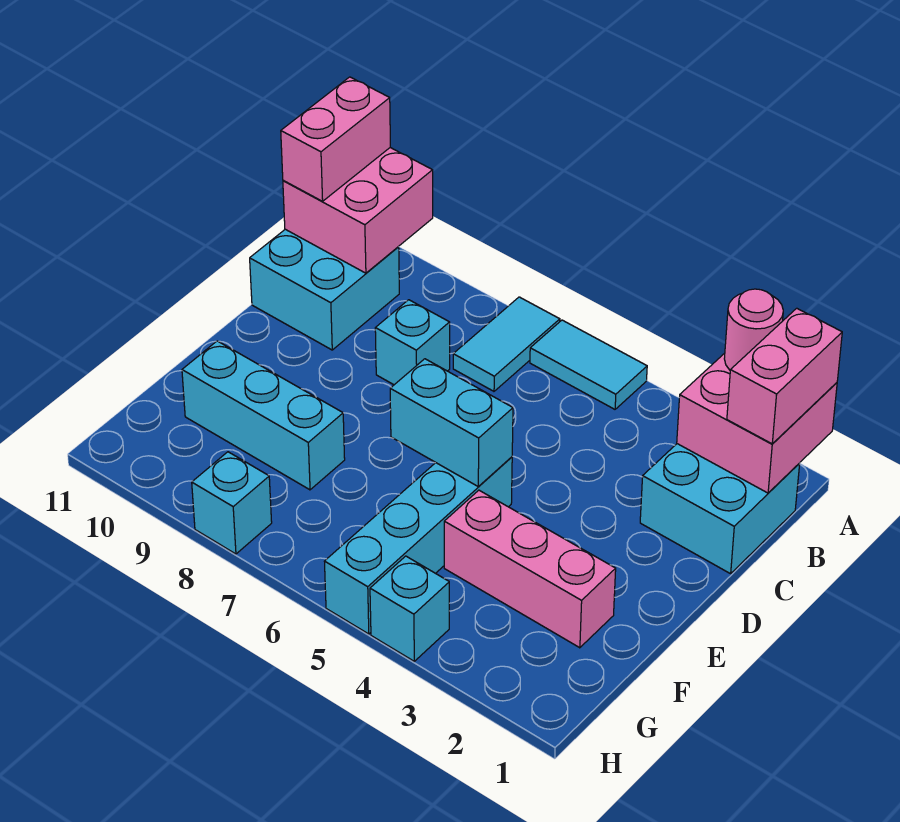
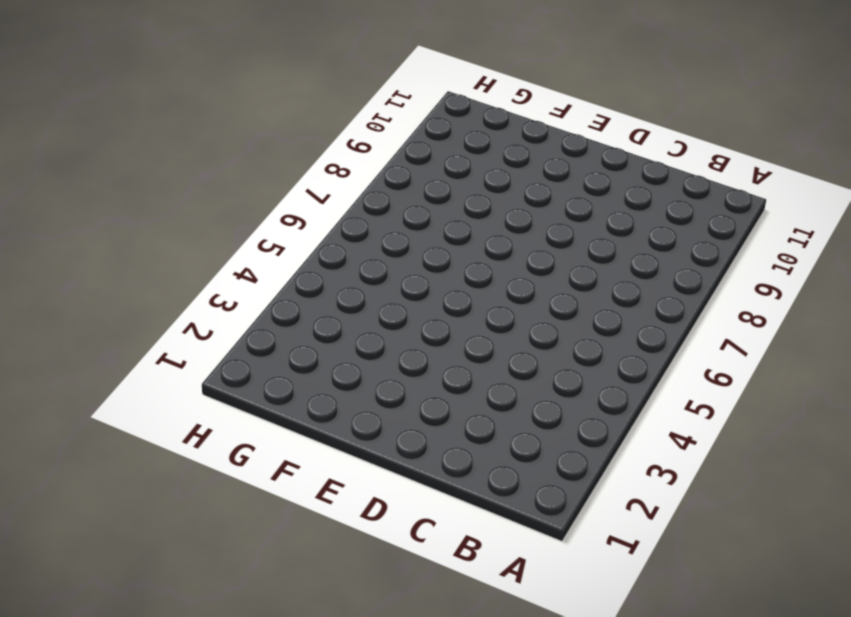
none -> cyan tile A5:A6 level 1
none -> cyan tile A7:B7 level 1
none -> cyan brick B1:C2 level 1

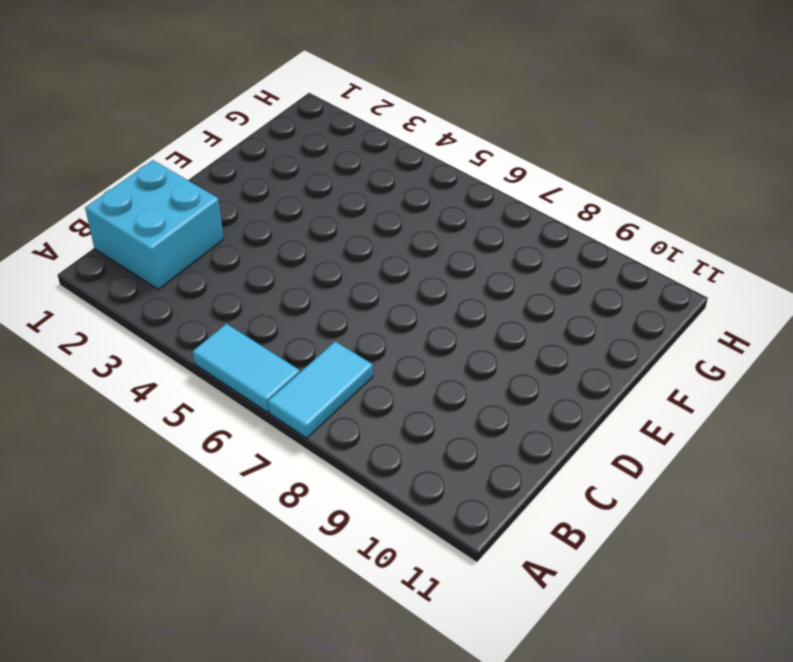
none -> cyan brick B10:C11 level 1
none -> cyan brick C8 level 1
none -> cyan brick E5:H5 level 1

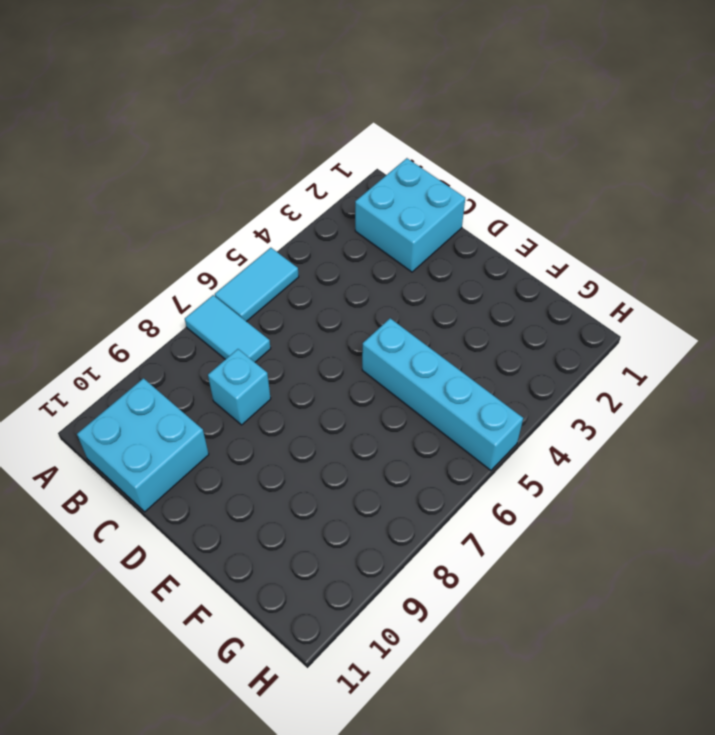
none -> pink brick F2:F4 level 1
none -> cyan brick F8:F10 level 1
none -> cyan brick H4 level 1

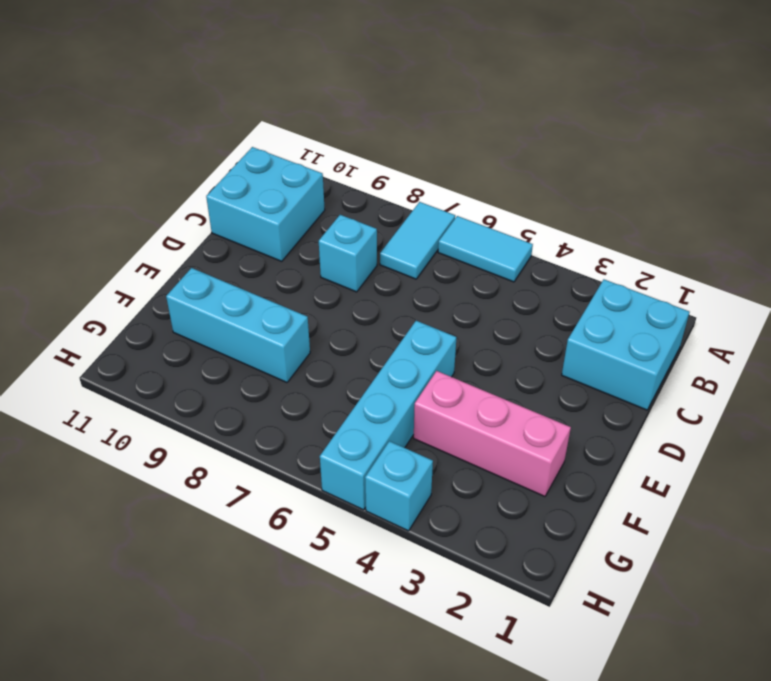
none -> cyan brick H8 level 1
none -> pink brick A1:B2 level 2
none -> pink brick A10:B11 level 2

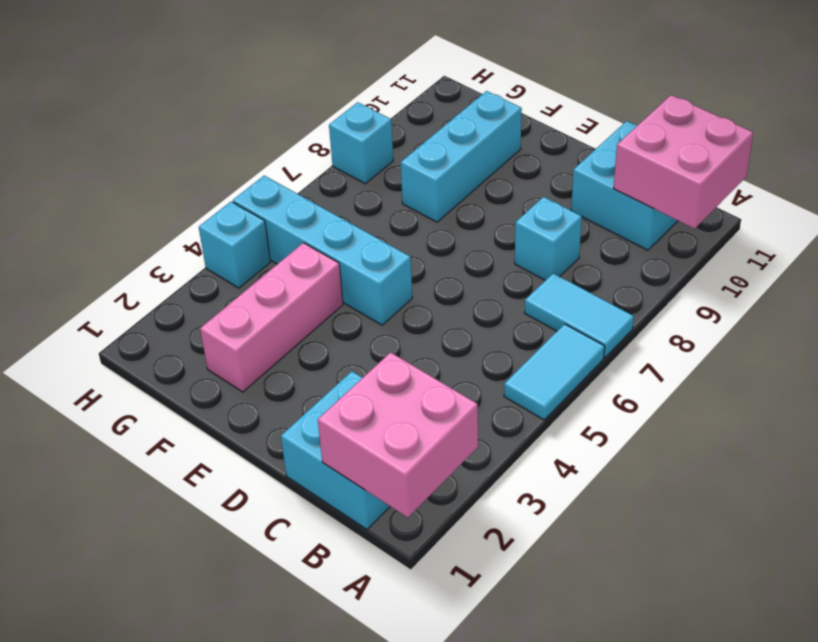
none -> cyan brick E5:E6 level 2
none -> pink brick A1:B1 level 3
none -> pink round brick A2 level 3

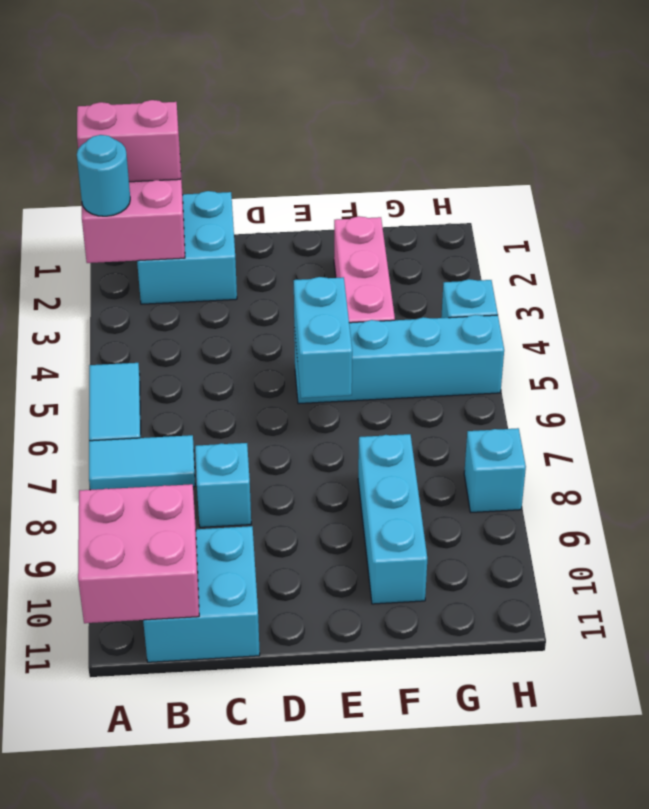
cyan round brick A2 level 3 -> pink round brick A2 level 3
none -> pink brick A11:B11 level 3

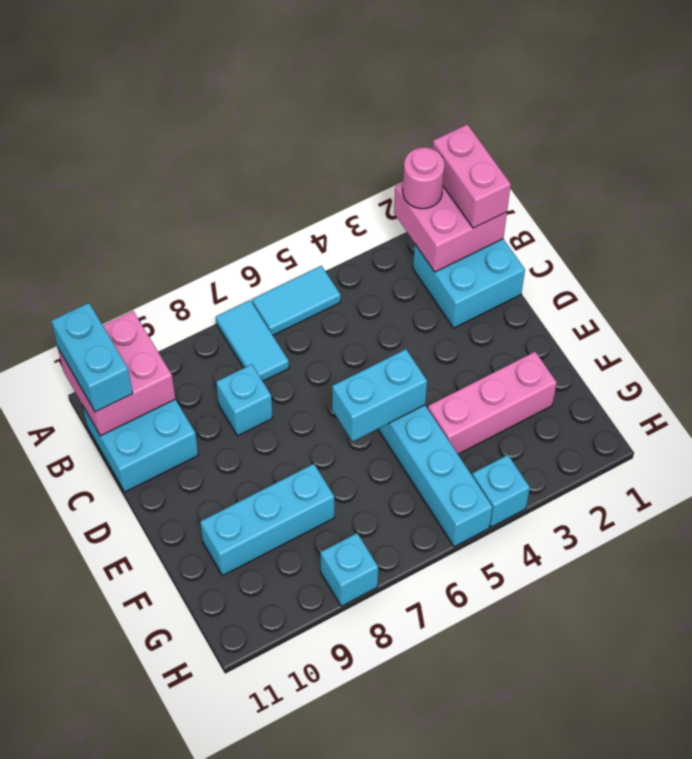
cyan brick A11:B11 level 3 -> pink brick A11:B11 level 3

